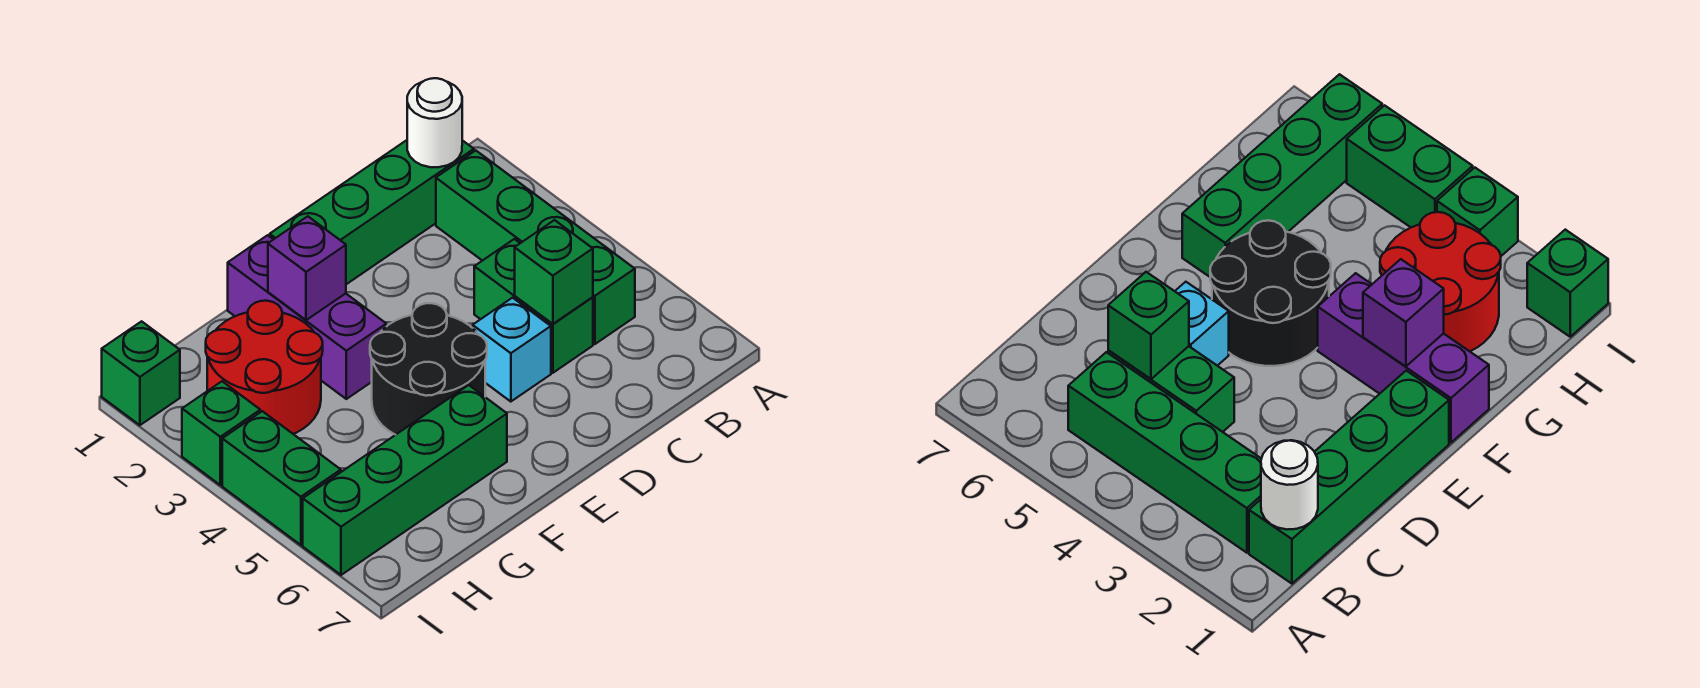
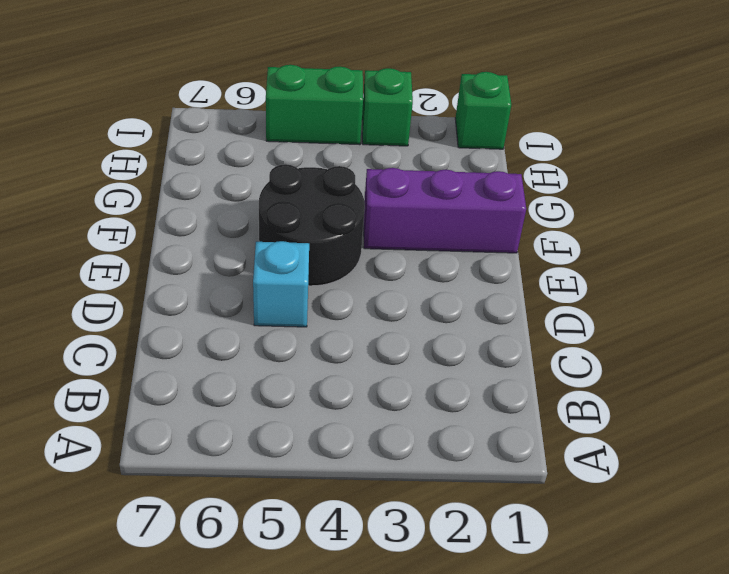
none -> green brick B1:E1 level 1
none -> green brick B2:B5 level 1
none -> green brick C4:C5 level 1

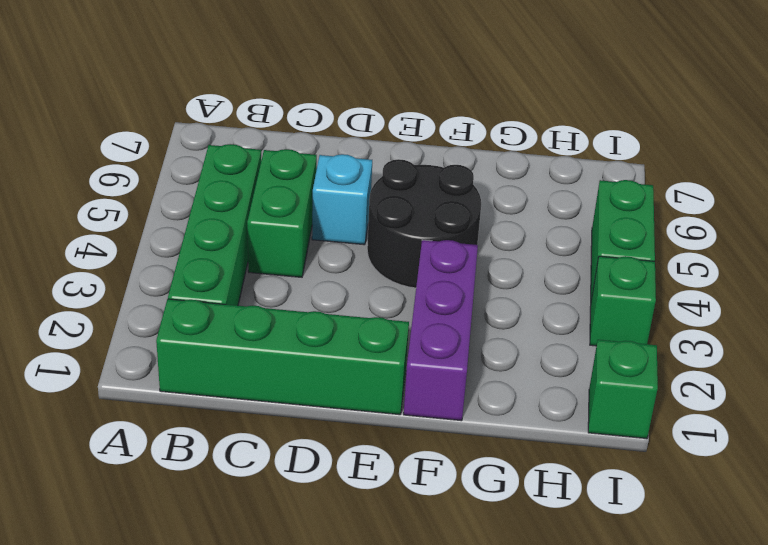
none -> green brick F6:I6 level 1
none -> red round brick G2:H3 level 1
none -> white round brick B1 level 2

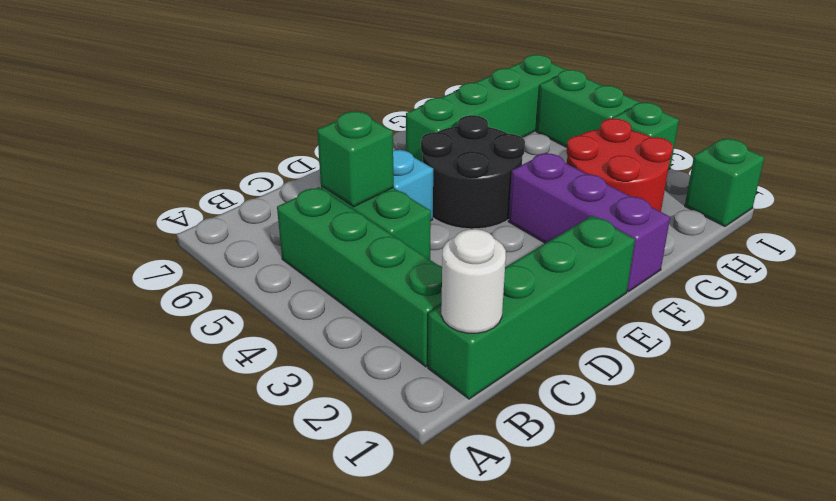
none -> purple brick F2 level 2

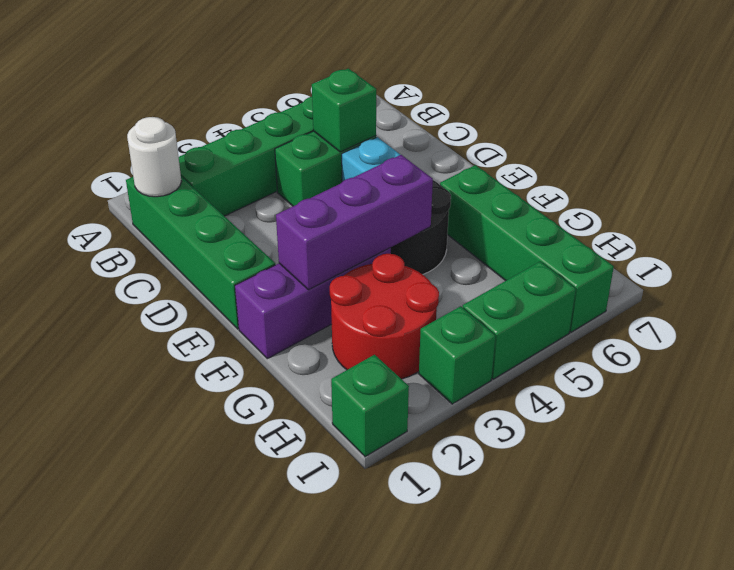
purple brick F2:F4 level 2 -> purple brick F2 level 2

